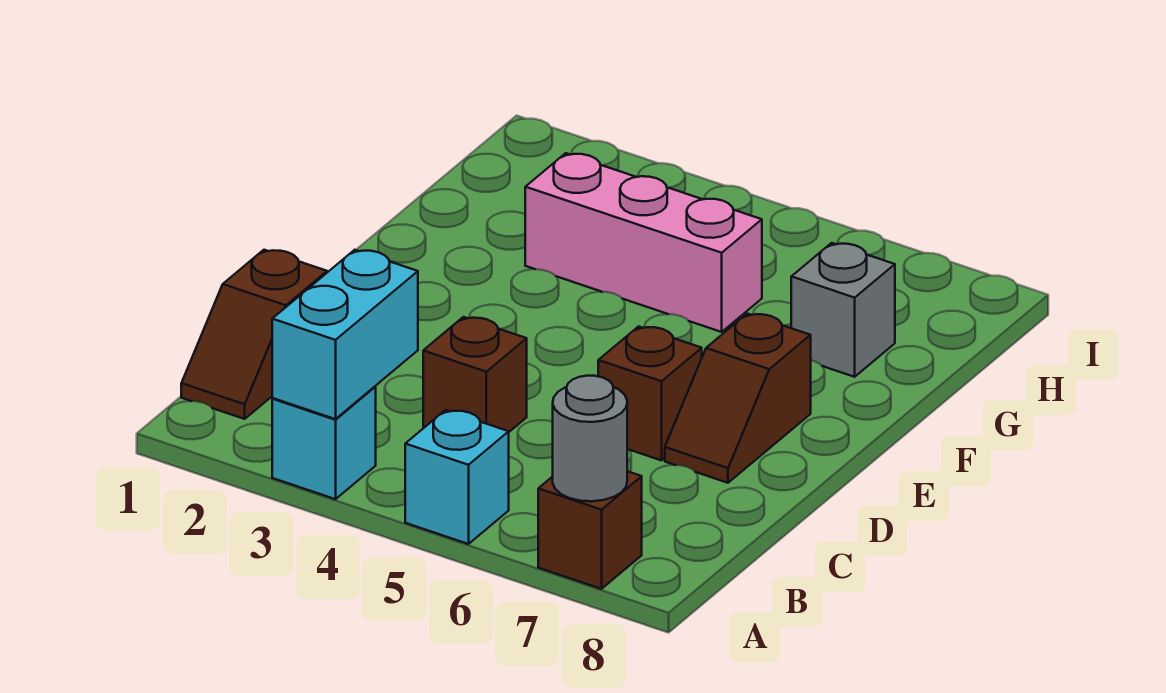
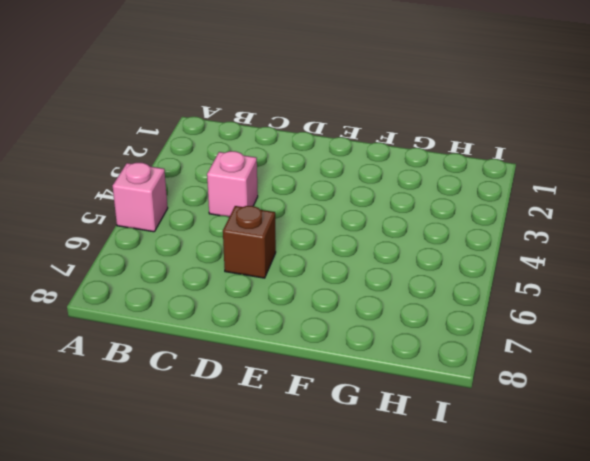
pink brick A5 level 1 -> cyan brick A5 level 1
pink brick C4 level 1 -> brown brick C4 level 1
none -> cyan brick A3 level 1
none -> brown brick A7 level 1

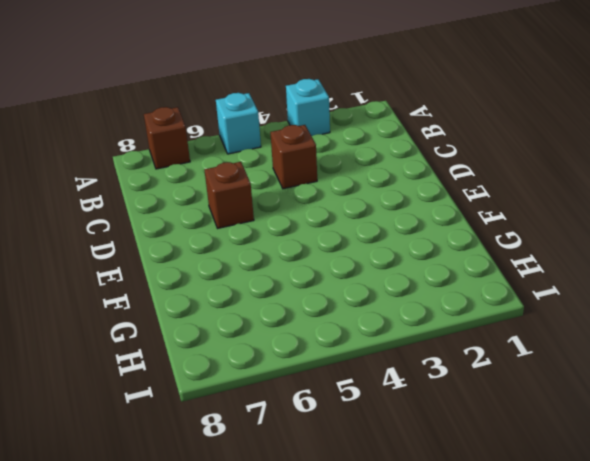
none -> brown slope B1:C1 level 1 top C
none -> brown slope D7:E7 level 1 top E

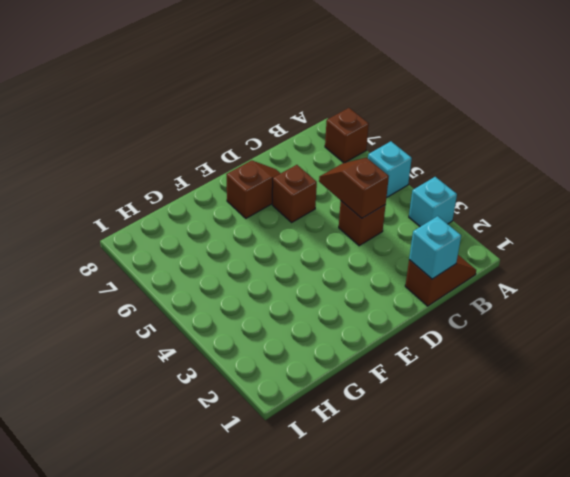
cyan brick C1 level 2 -> none
brown slope C4:C5 level 2 top 4 -> none
none -> pink brick G3:G5 level 1
none -> grey brick G7 level 1

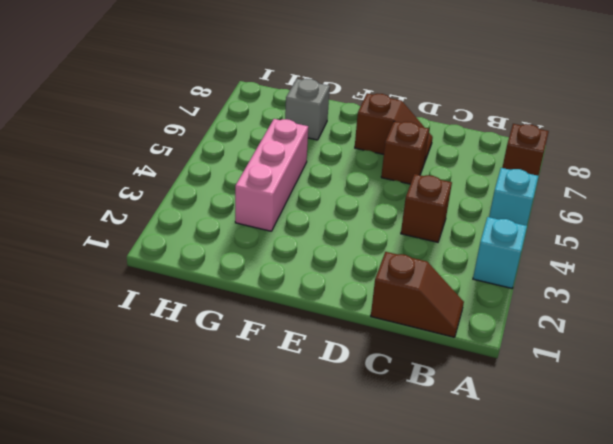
none -> cyan brick A3:B3 level 2
none -> grey round brick A7 level 2

